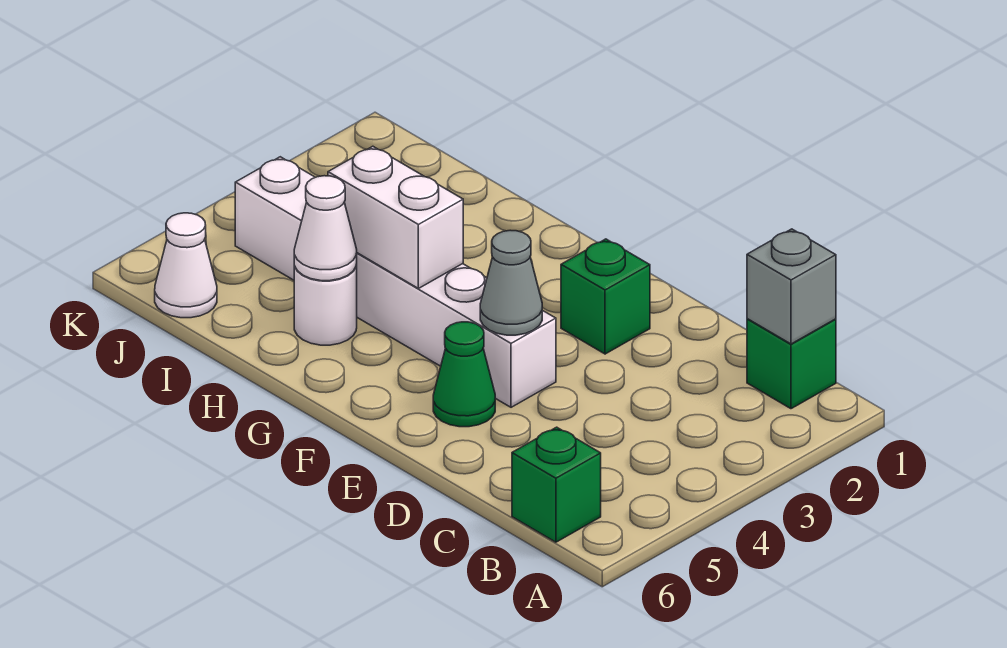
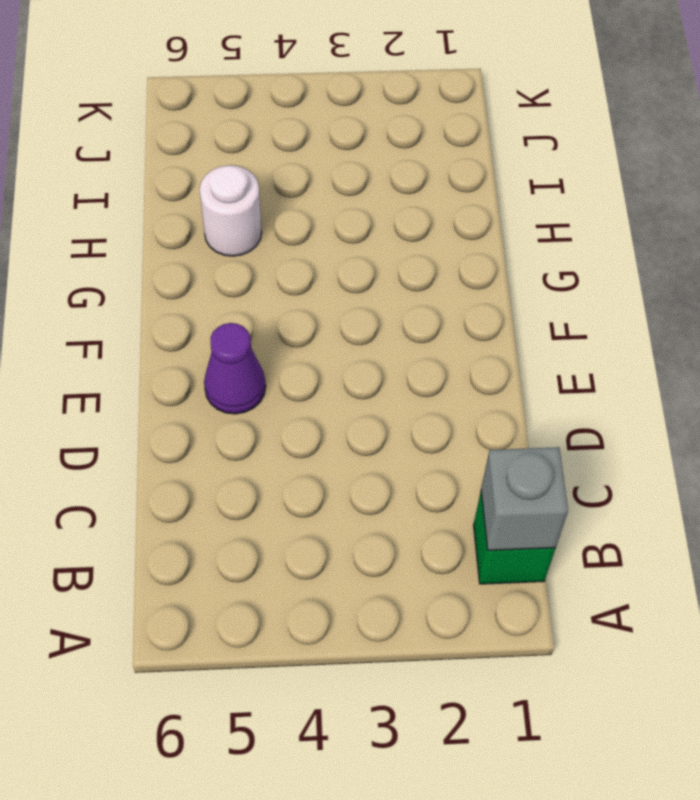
purple cone E5 level 1 -> green cone E5 level 1
none -> green brick B6 level 1
none -> green brick E2 level 1

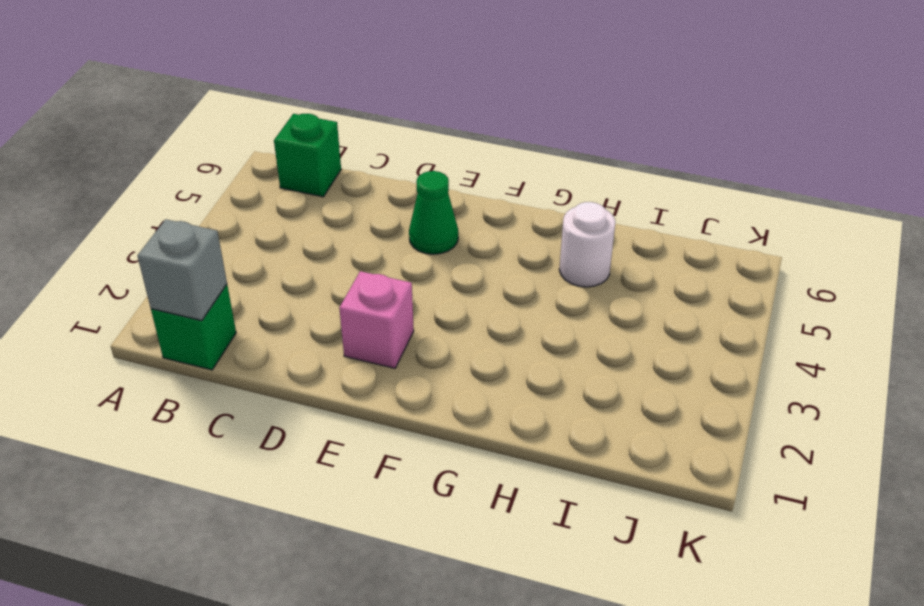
pink brick E2 level 1 -> green brick E2 level 1
none -> white brick E4:J4 level 1
none -> white cone J6 level 1

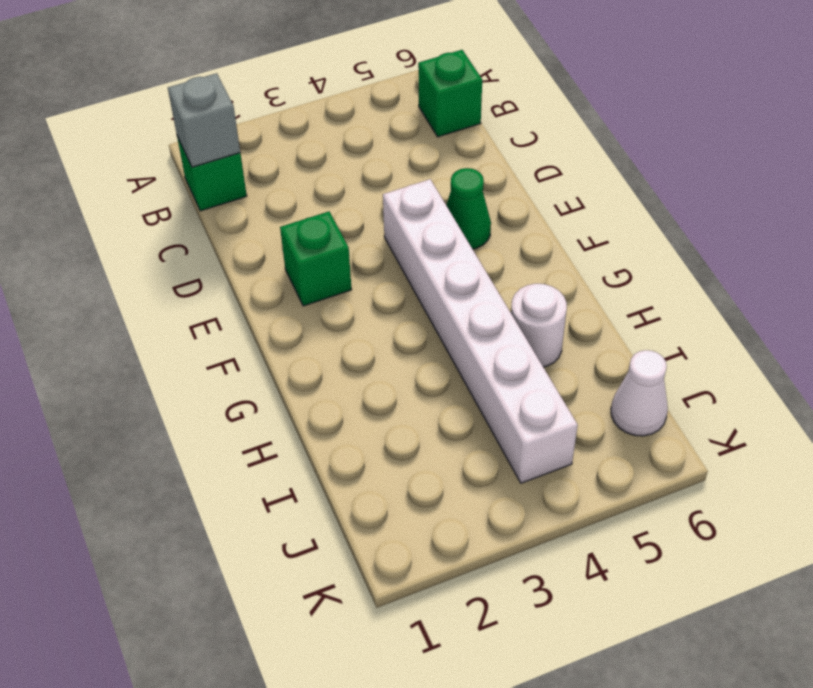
none -> grey cone E4 level 2
none -> white brick G4:H4 level 2

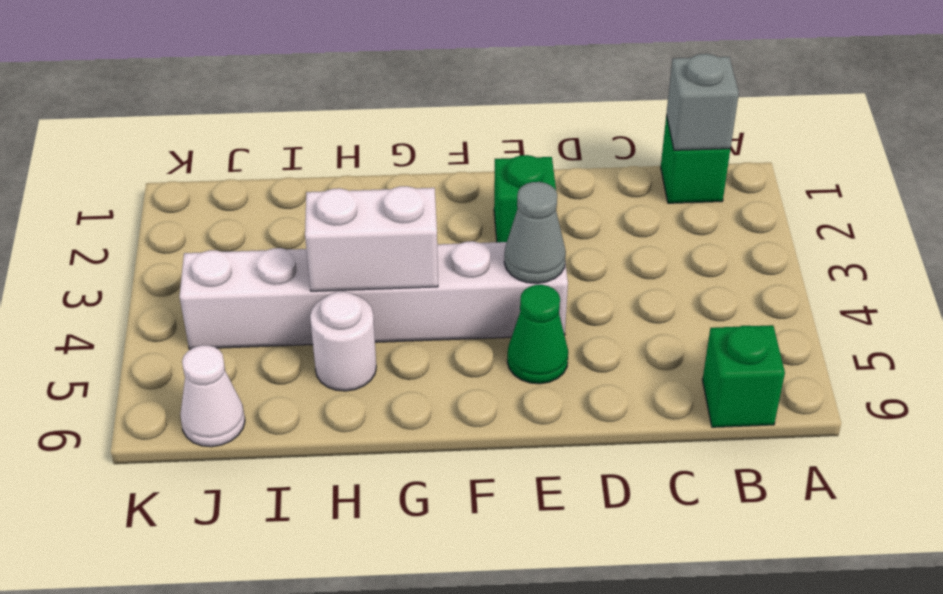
none -> white cone H5 level 2

